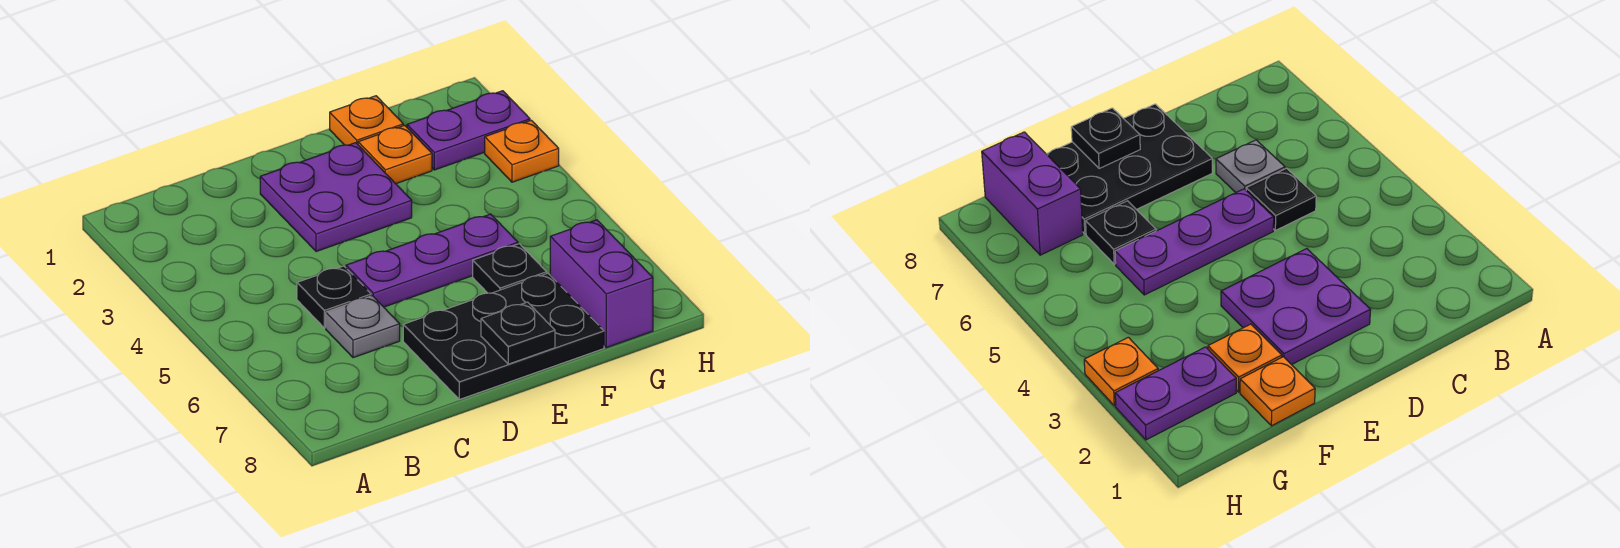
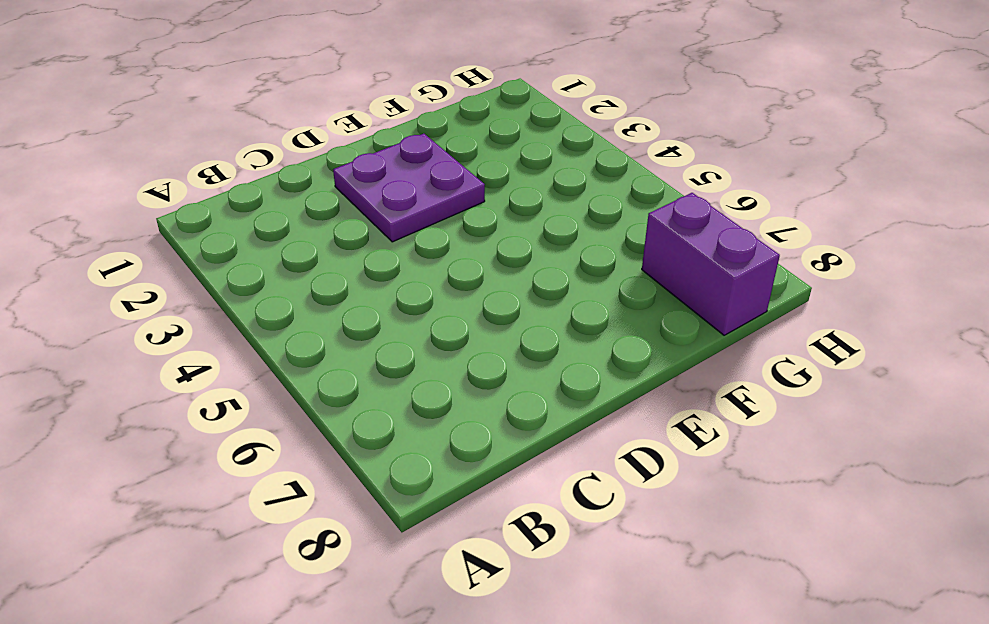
none -> black plate C5 level 1
none -> grey plate C6 level 1
none -> purple plate D5:F5 level 1

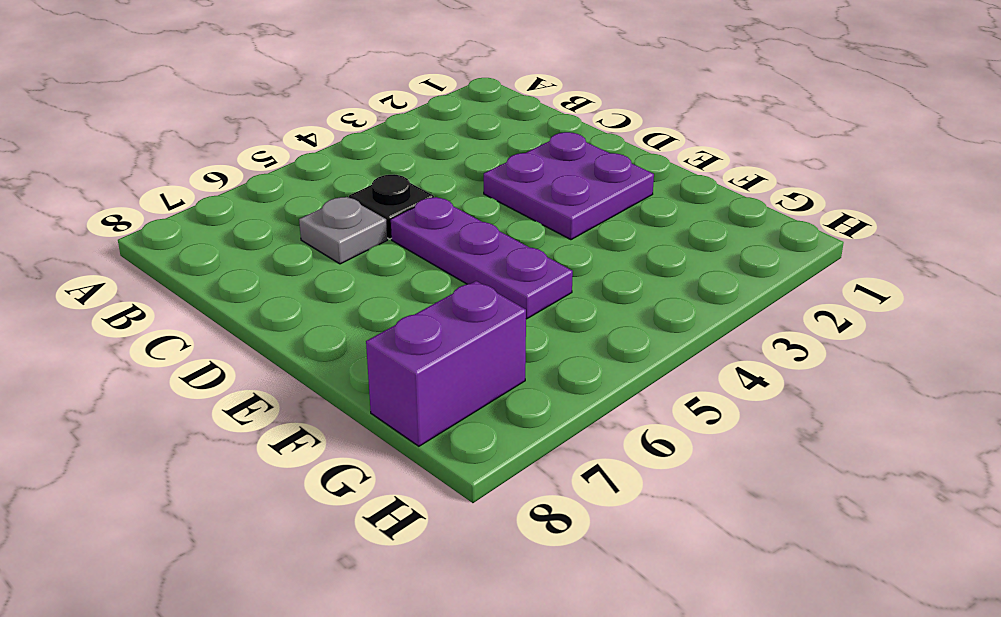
none -> black plate D7:F8 level 1
none -> orange plate F1 level 1
none -> orange plate F2 level 1

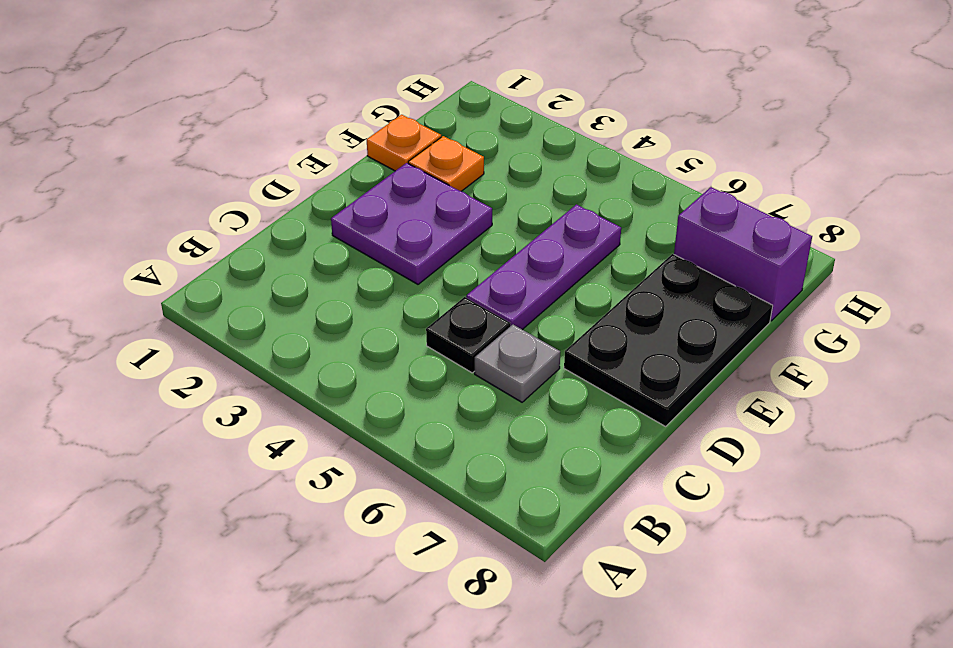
none -> black plate F6 level 1
none -> purple plate G2:H2 level 1
none -> orange plate H3 level 1

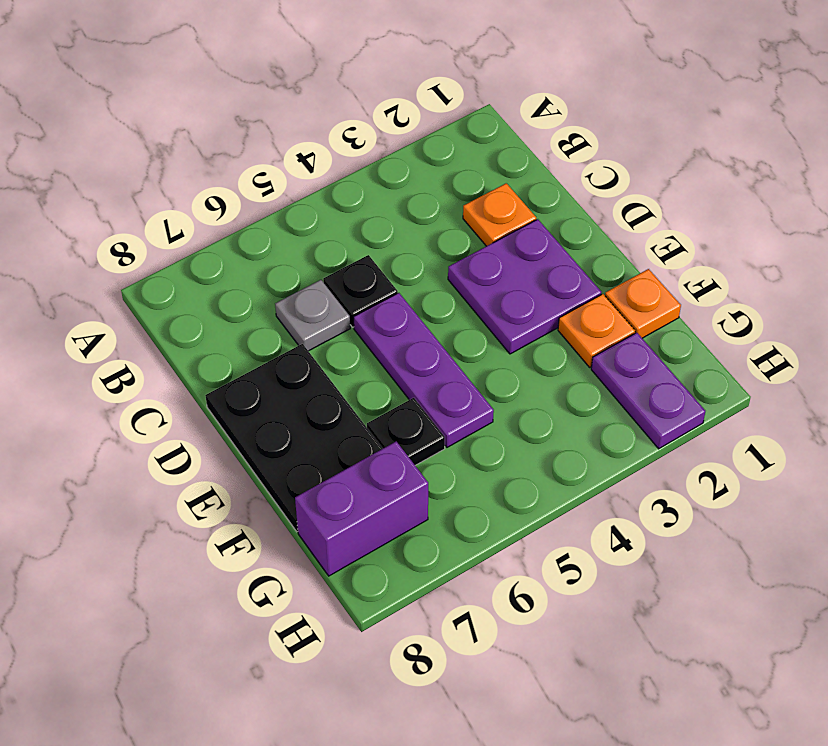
orange plate C2 level 1 -> orange plate H3 level 1
none -> black plate E8 level 2

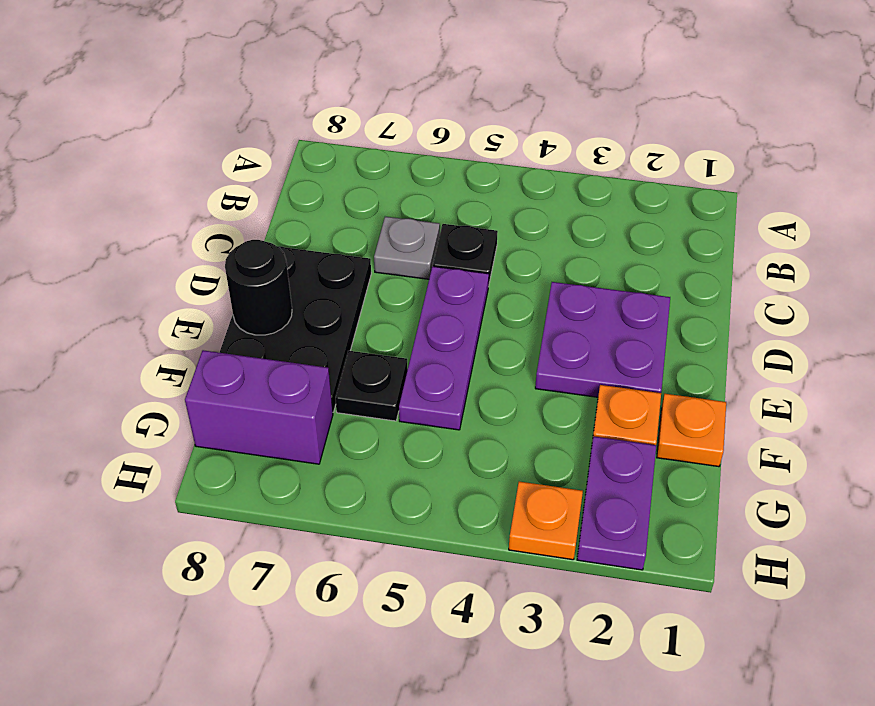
black round brick E8 level 2 -> black plate E8 level 2

